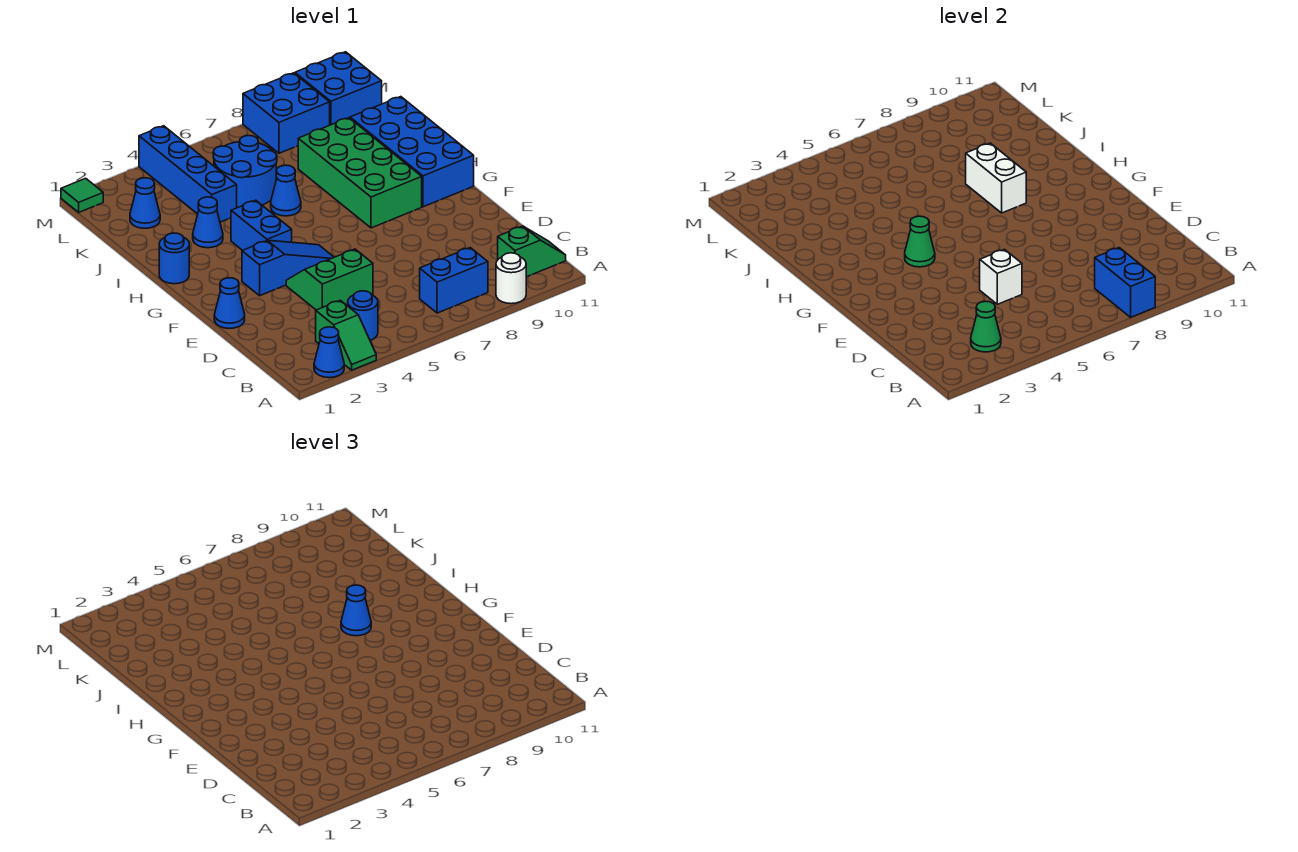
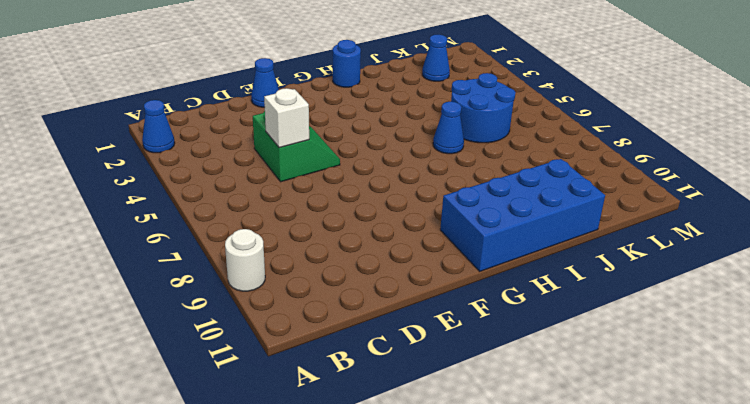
none -> green slope A3:B3 level 1 top B
none -> blue round brick B4 level 1
none -> blue brick B7:B8 level 1

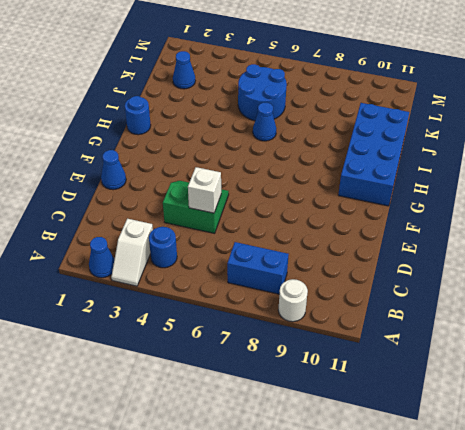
white slope A3:B3 level 1 top B -> green slope A3:B3 level 1 top B
none -> green slope B10:B11 level 1 top 10
none -> blue slope F3:F5 level 1 top 3
none -> blue brick G4:H4 level 1

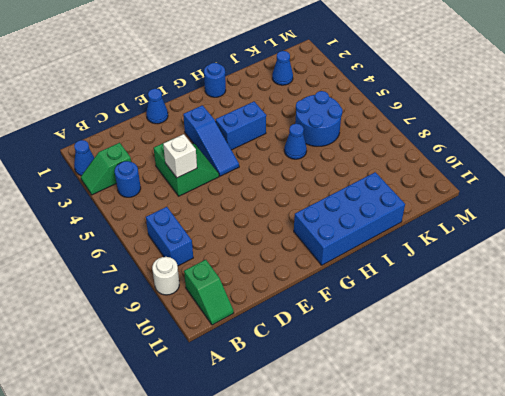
none -> green brick G8:J9 level 1
none -> blue cone I3 level 1
none -> blue brick J4:M4 level 1

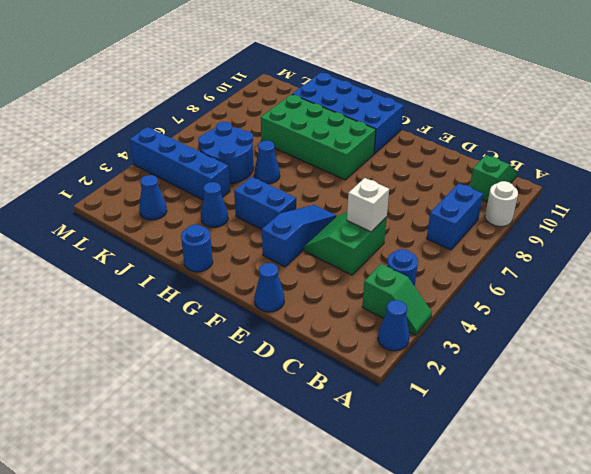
none -> blue brick L8:M9 level 1
none -> blue brick L10:M11 level 1
none -> green tile M1 level 1

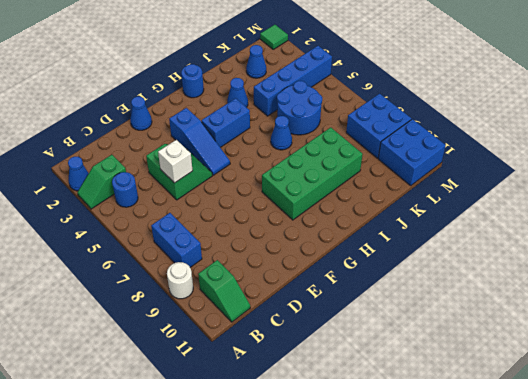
none -> blue brick G10:J11 level 1
none -> blue brick A8:B8 level 2
none -> green cone B3 level 2

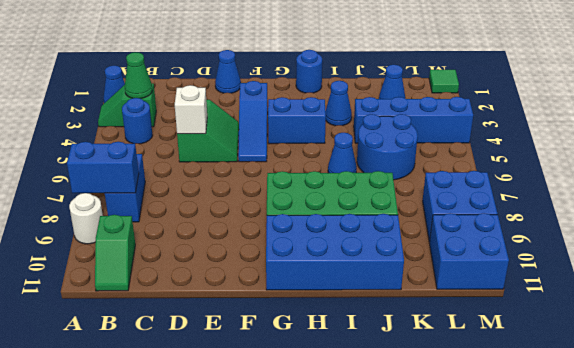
none -> green cone G4 level 2
none -> white brick H8:I8 level 2
none -> blue cone H8 level 3

